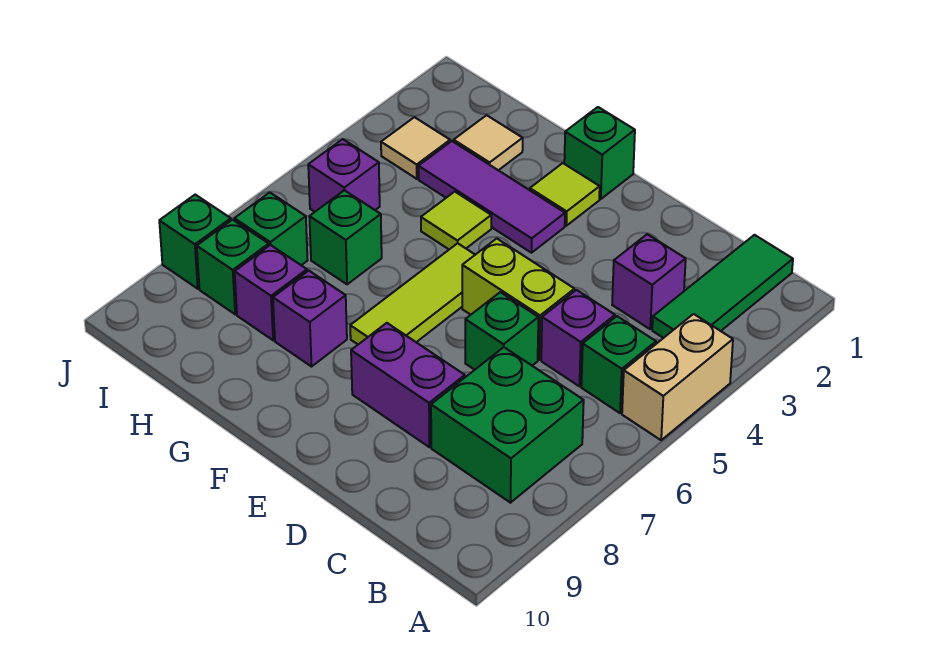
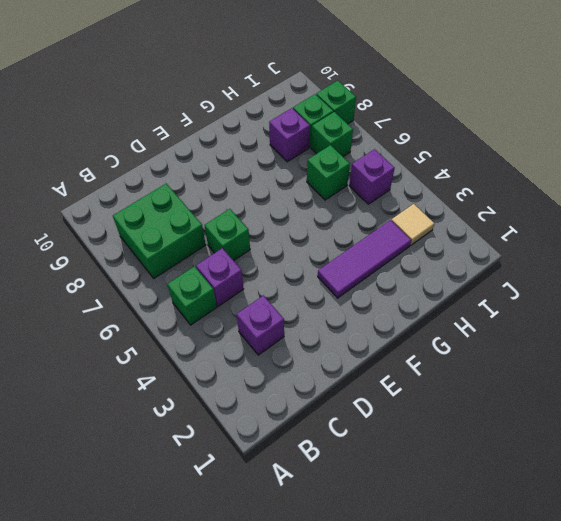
none -> tan brick A4:A5 level 1
none -> green tile B1:B3 level 1
none -> lime brick D5:E5 level 1

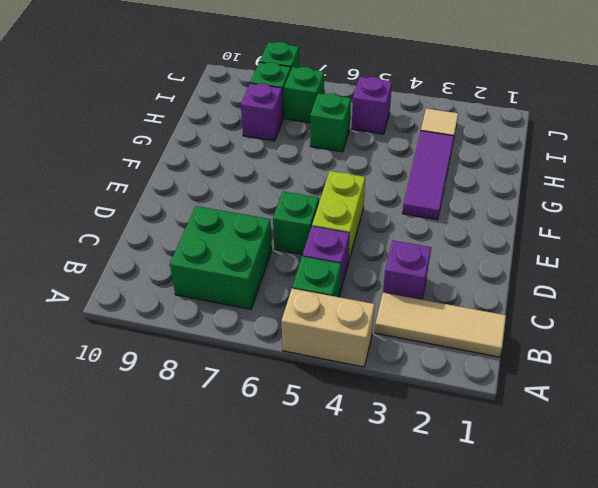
tan tile B1:B3 level 1 -> green tile B1:B3 level 1
none -> purple brick D8:E8 level 1
none -> green brick F1 level 1
none -> lime tile F2 level 1

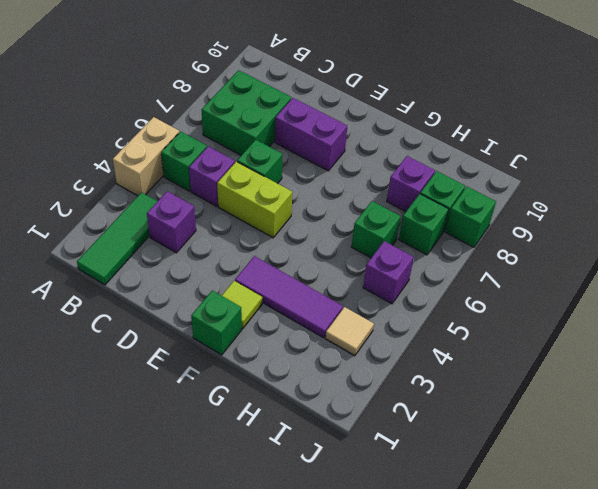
none -> lime tile F5:F7 level 1
none -> lime tile G4 level 1
none -> purple brick G8 level 1

